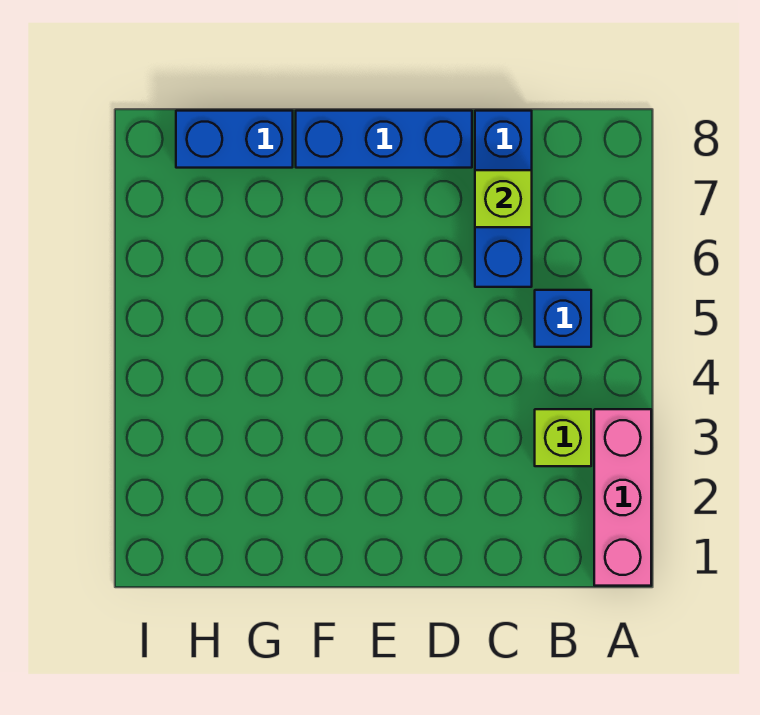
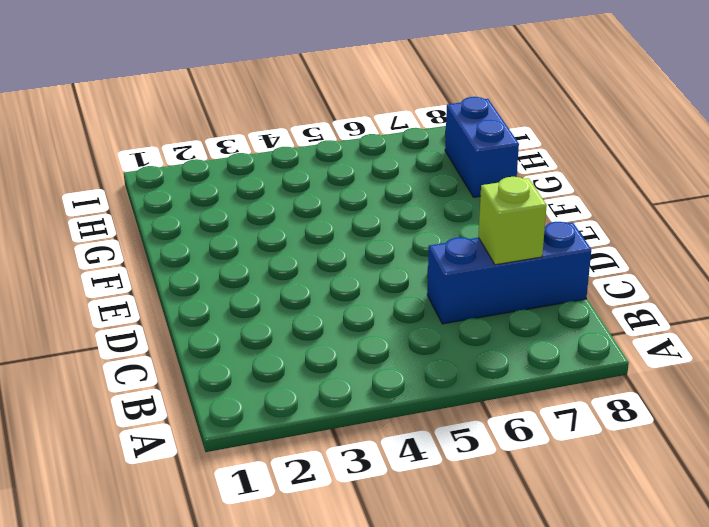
none -> pink brick A1:A3 level 1
none -> lime brick B3 level 1

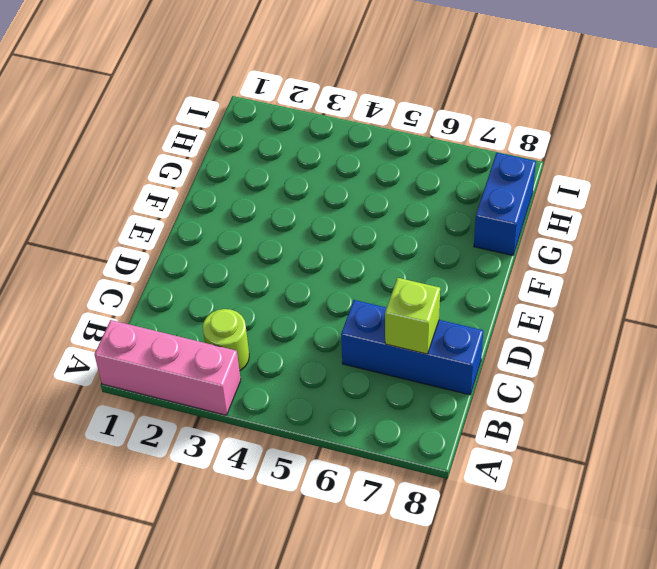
lime round brick B3 level 1 -> lime brick B3 level 1
none -> blue brick B5 level 1
none -> blue brick D8:F8 level 1

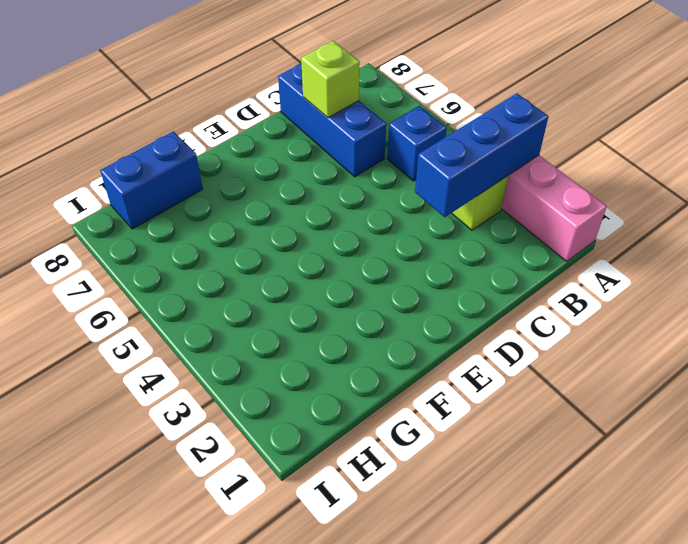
blue brick A3:C3 level 2 -> blue brick D8:F8 level 1

